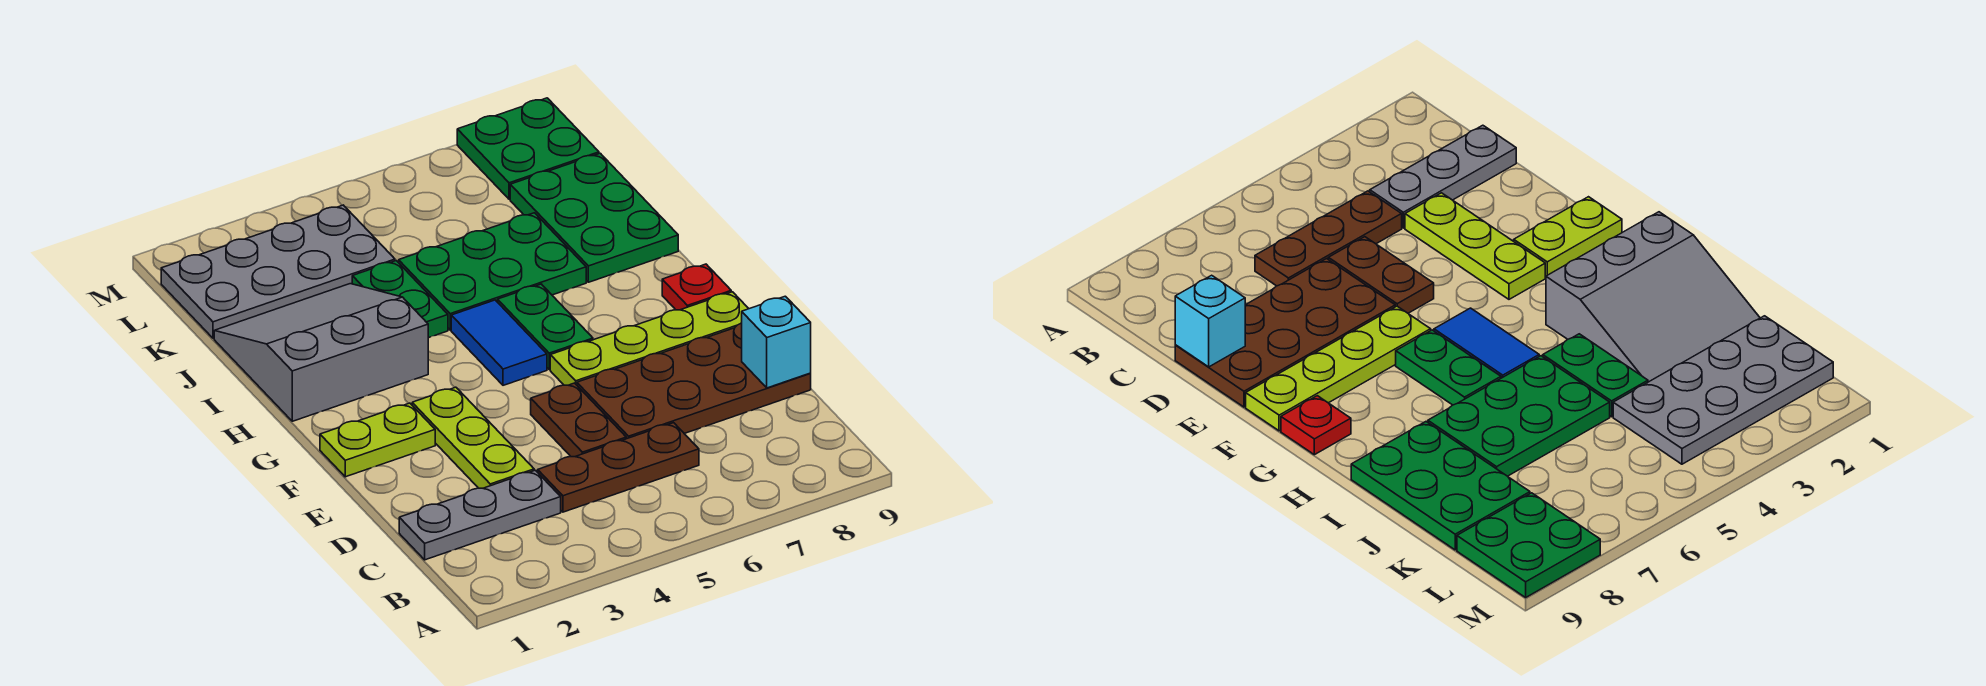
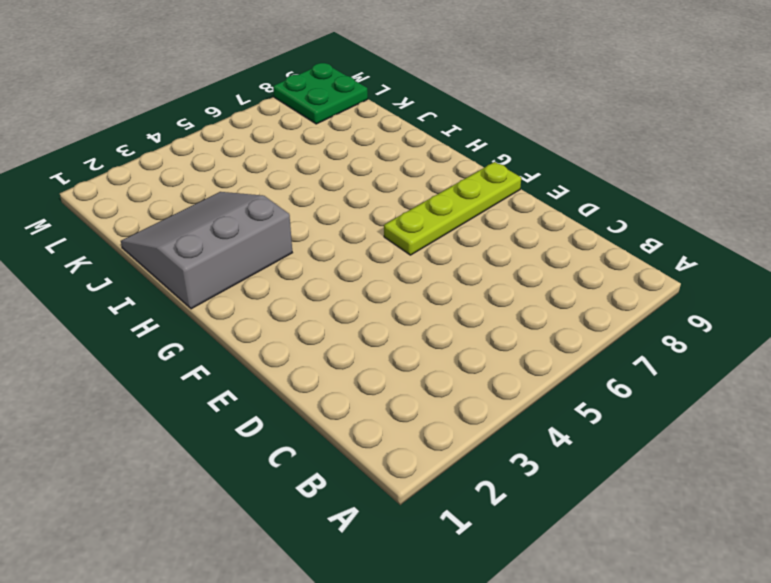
none -> grey plate C1:C3 level 1
none -> brown plate C4:C6 level 1
none -> lime plate D3:F3 level 1

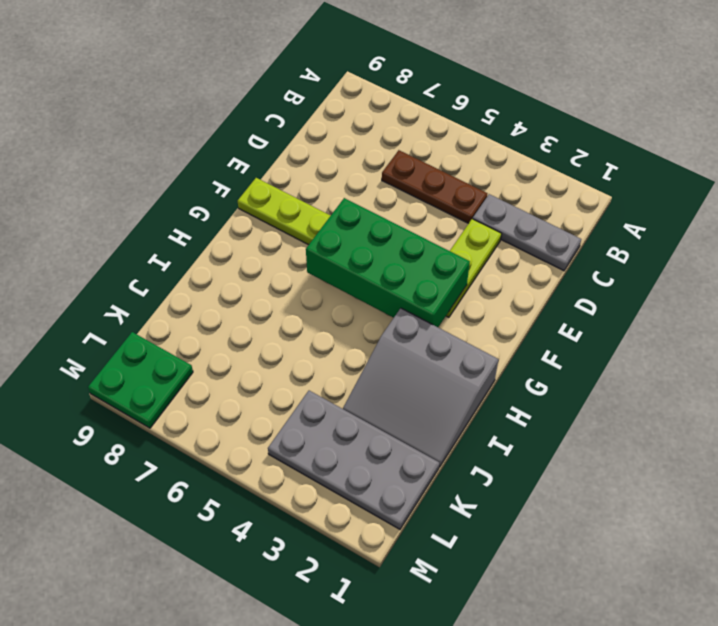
green brick F3:G6 level 2 -> none
none -> brown plate D5:E5 level 1
none -> brown plate D6:E9 level 1
none -> lime plate F1:F2 level 1

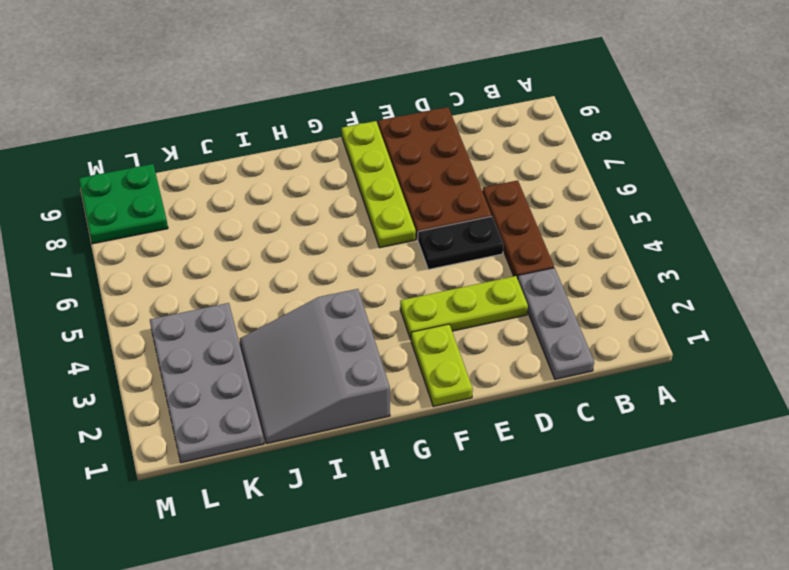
black plate D5:E5 level 1 -> brown plate D5:E5 level 1
none -> blue tile G5:H5 level 1
none -> green plate G6:H6 level 1
none -> red plate G9 level 1

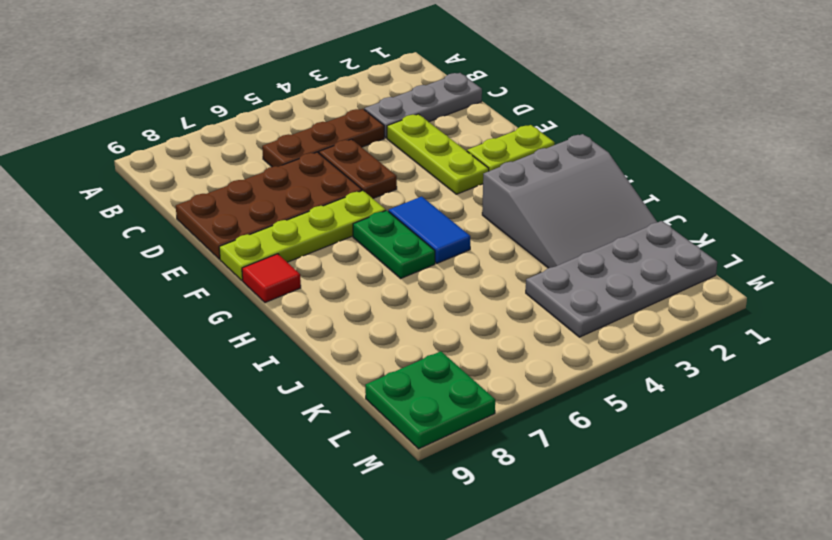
red tile G9 level 1 -> red plate G9 level 1
none -> green plate I4:J4 level 1
none -> green plate I5:J7 level 1
none -> green plate I8:K9 level 1

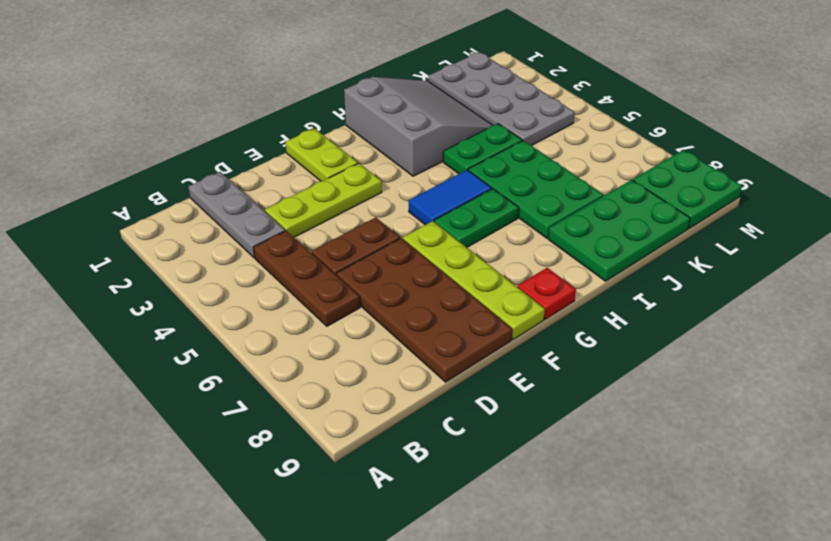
none -> cyan brick D9 level 2

